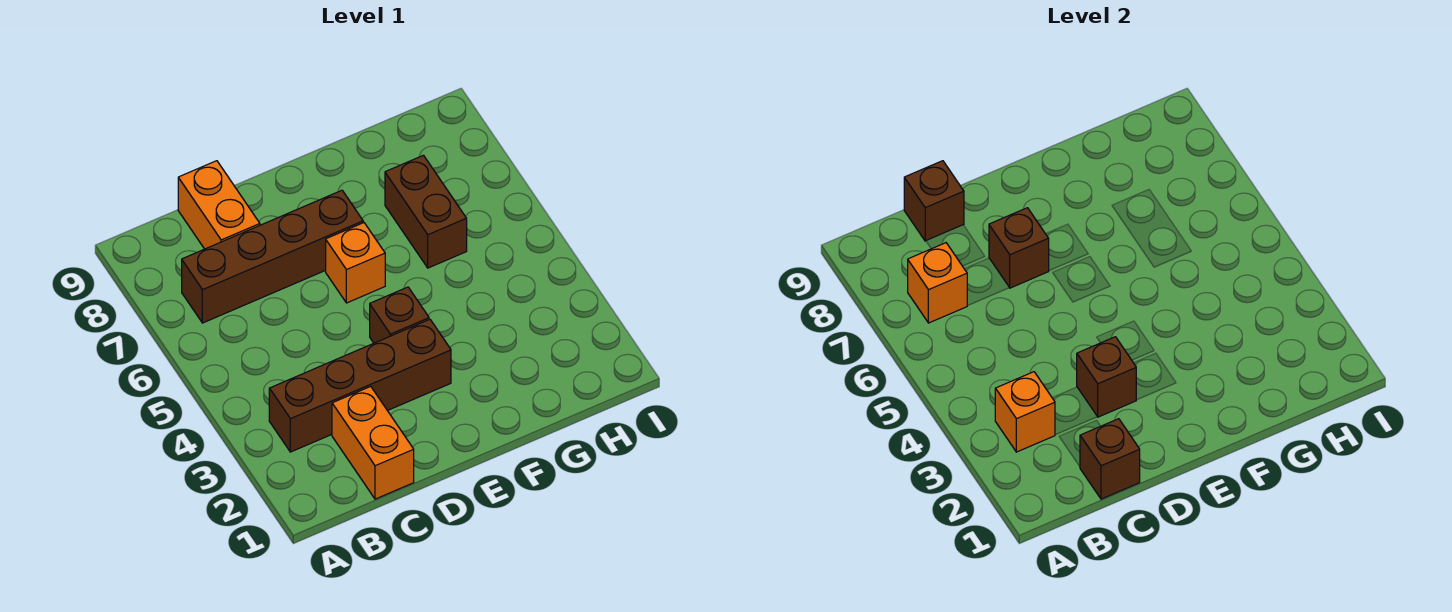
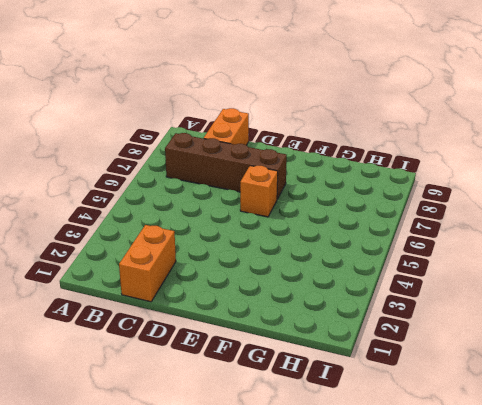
none -> brown brick B3:E3 level 1
none -> brown brick E4 level 1
none -> brown brick G6:G7 level 1

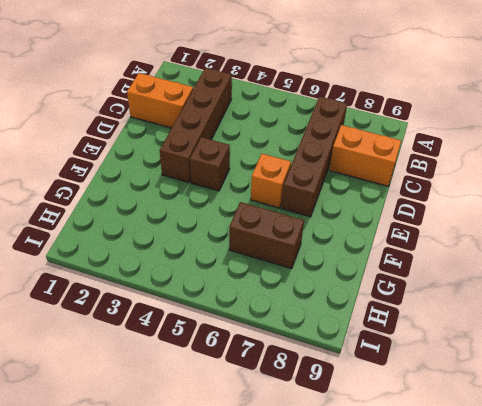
none -> orange brick B3 level 2
none -> orange brick B7 level 2
none -> brown brick C1 level 2

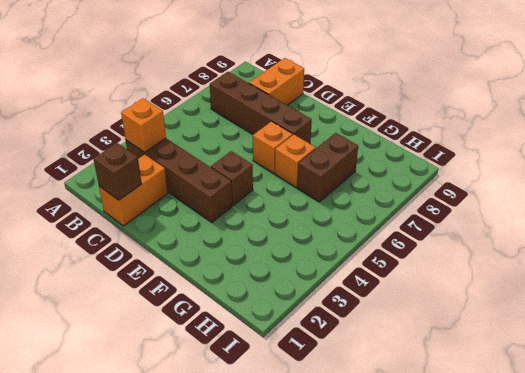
orange brick F6 level 1 -> orange brick B7 level 2
none -> brown brick C9 level 2
none -> brown brick D3 level 2
none -> brown brick D7 level 2

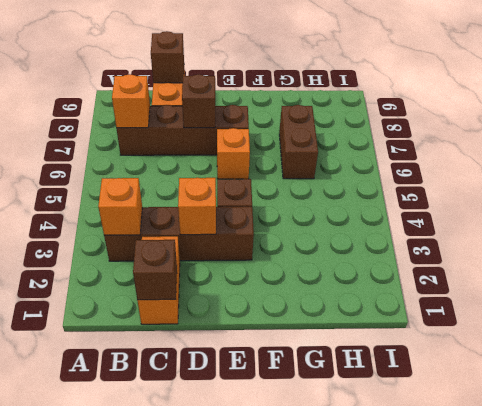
orange brick D3 level 2 -> brown brick D3 level 2

